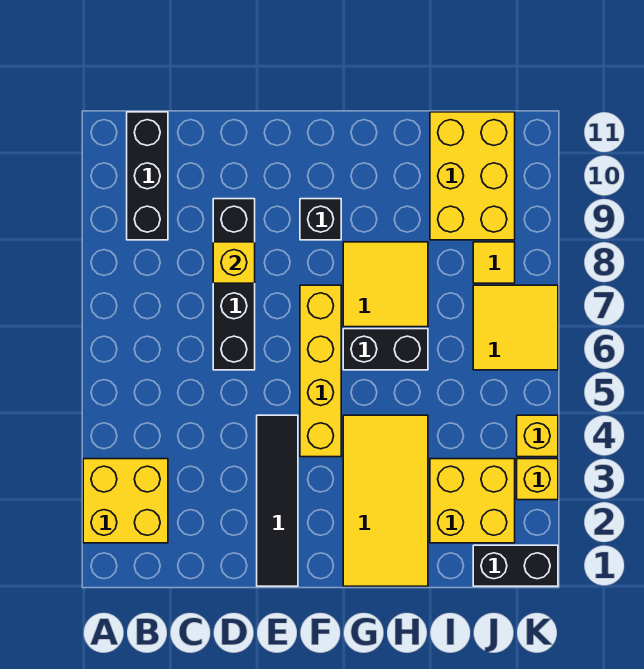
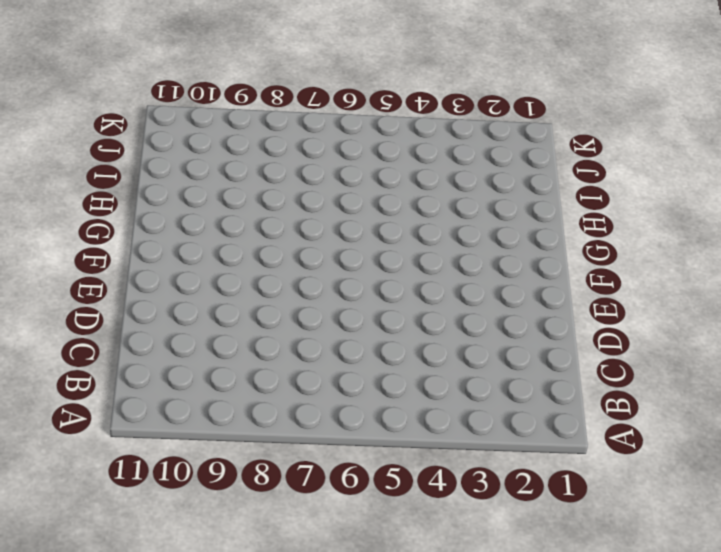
none -> yellow brick A2:B3 level 1
none -> black brick B9:B11 level 1
none -> black brick D6:D9 level 1

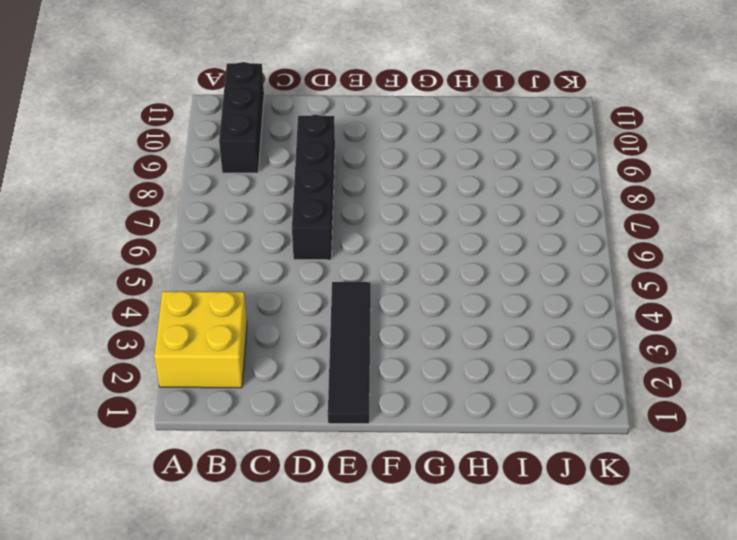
none -> yellow brick F4:F7 level 1
none -> black brick F9 level 1
none -> yellow tile G1:H4 level 1

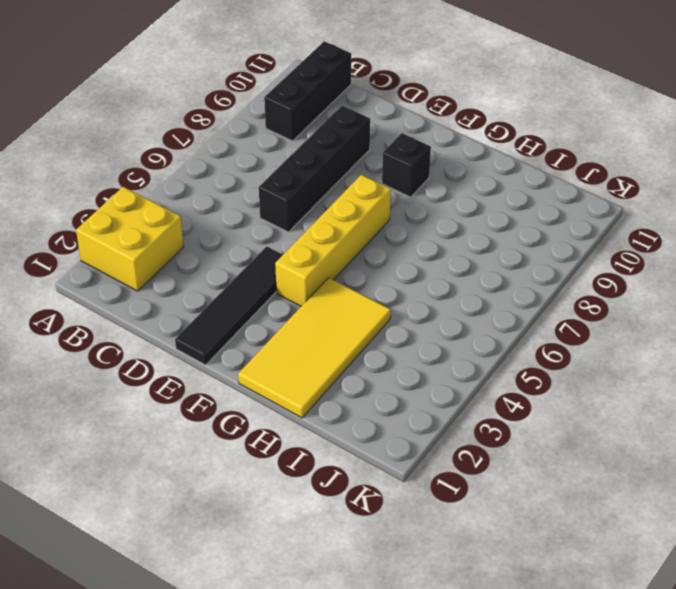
none -> black brick G6:H6 level 1
none -> yellow tile G7:H8 level 1
none -> yellow brick I2:J3 level 1

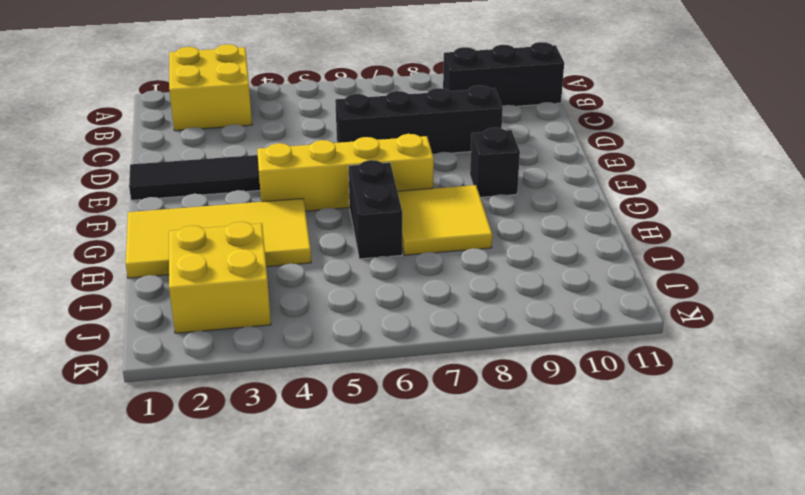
none -> yellow brick I9:J11 level 1
none -> black brick J1:K1 level 1
none -> yellow tile J6:K7 level 1

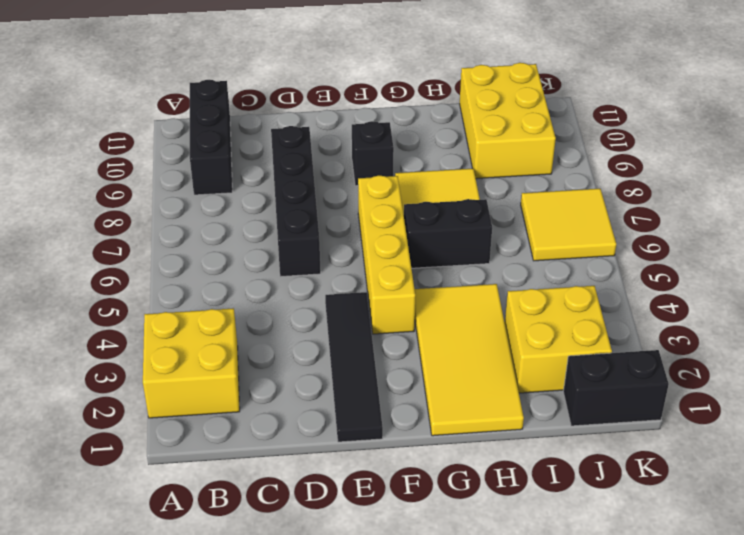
none -> yellow tile J8 level 1
none -> yellow brick K3 level 1
none -> yellow brick K4 level 1

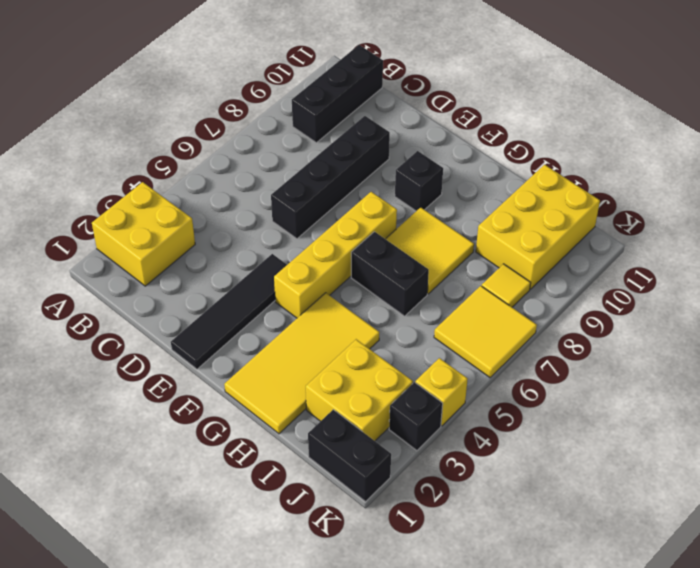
black brick K3 level 1 -> yellow brick K3 level 1
none -> yellow brick D8 level 2

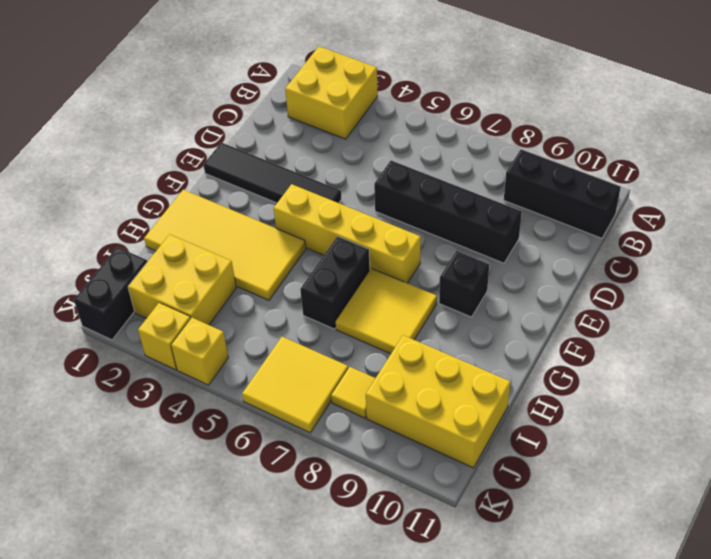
none -> yellow brick D8 level 2

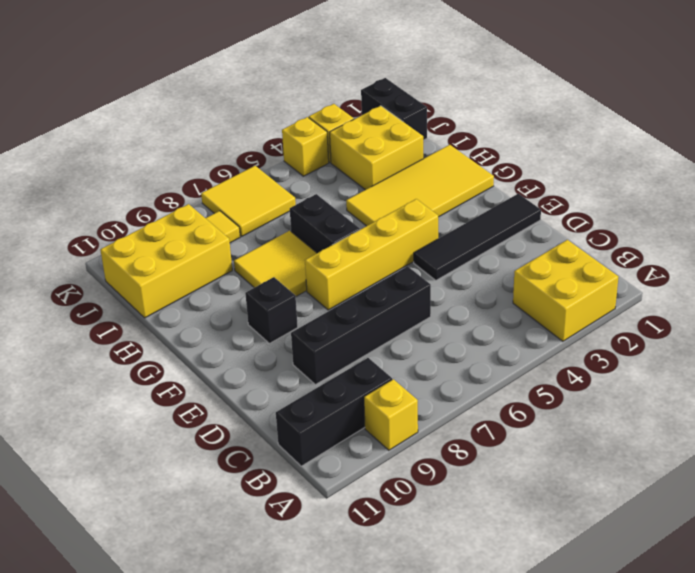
yellow brick A9 level 1 -> yellow brick D8 level 2

